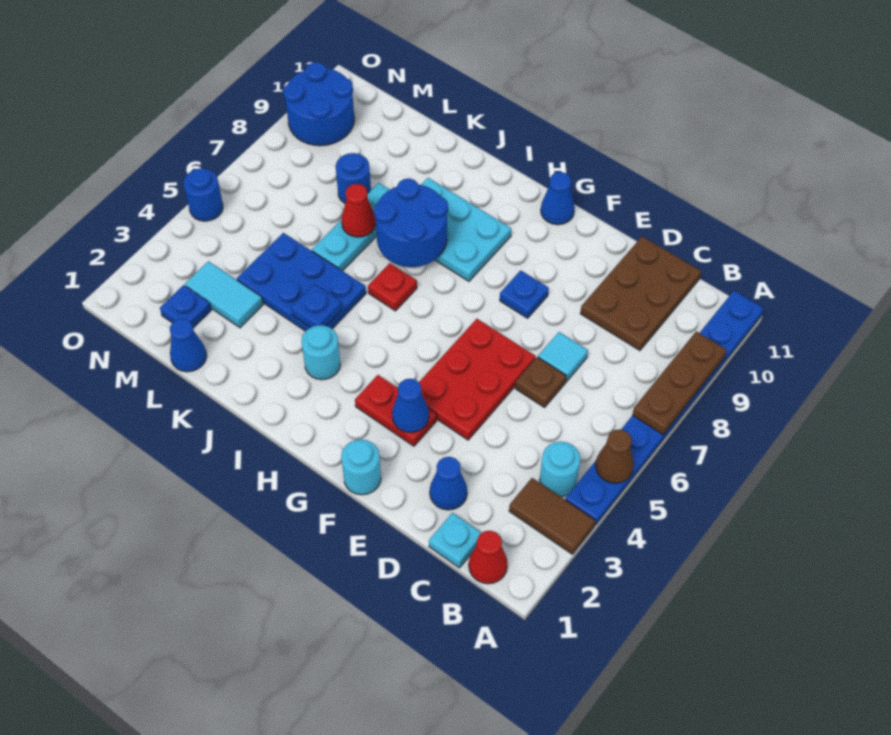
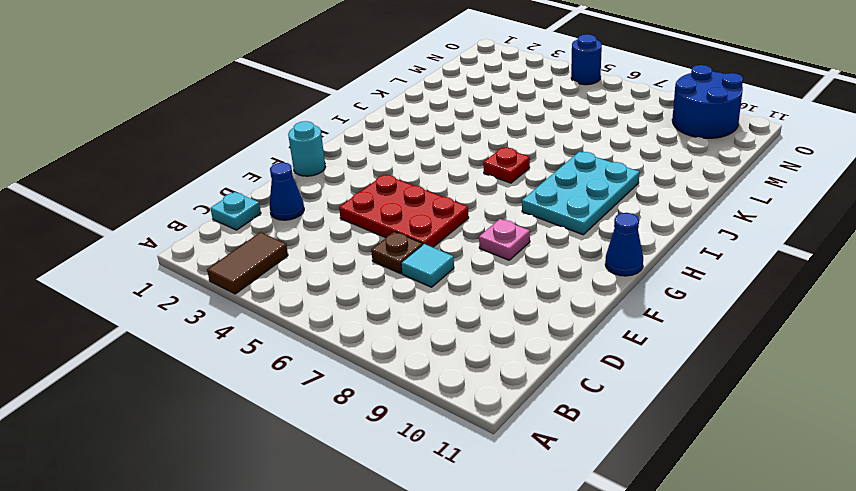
pink plate F8 level 1 -> blue plate F8 level 1
none -> blue plate A4:A11 level 1
none -> red cone B1 level 1
none -> cyan round brick B4 level 1
none -> brown plate C9:D11 level 1

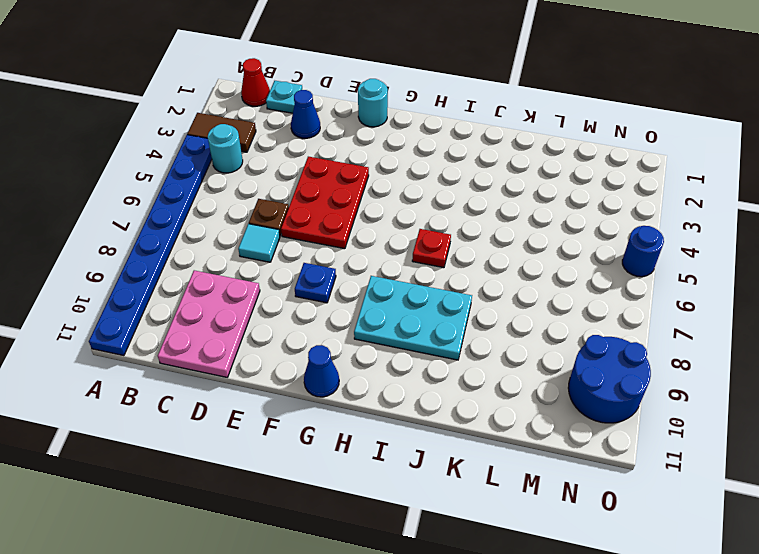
pink plate C9:D11 level 1 -> brown plate C9:D11 level 1
none -> red plate F3:G3 level 1
none -> cyan round brick I3 level 1
none -> blue plate J4:L5 level 1
none -> cyan plate K6:K8 level 1

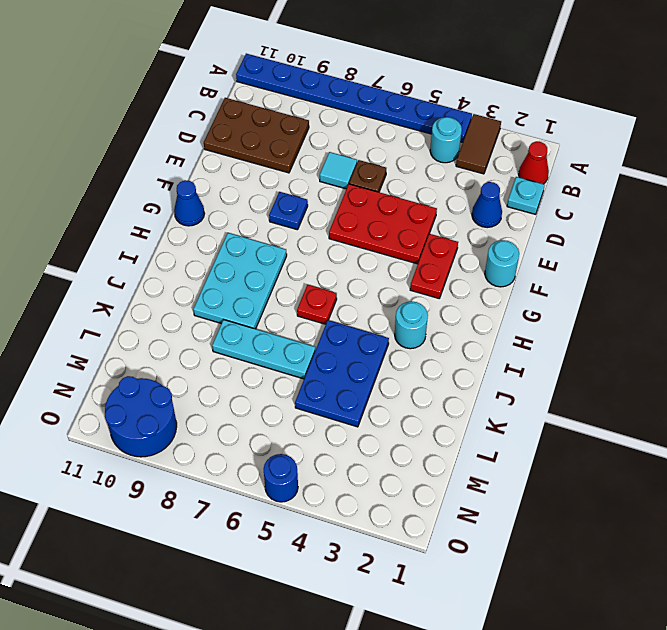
none -> blue cone L1 level 1
none -> cyan tile L3:M3 level 1
none -> blue round brick L8 level 1
none -> blue plate M2 level 1

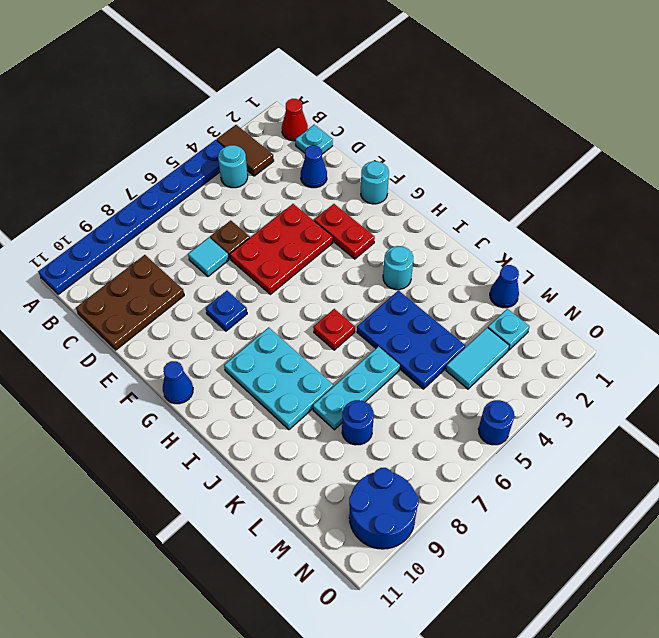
cyan plate M2 level 1 -> blue plate M2 level 1
cyan tile M3:M4 level 1 -> cyan tile L3:M3 level 1
none -> brown cone A5 level 2
none -> brown plate A7:A9 level 2
none -> blue cone F3 level 2
none -> blue round brick I7:J8 level 2

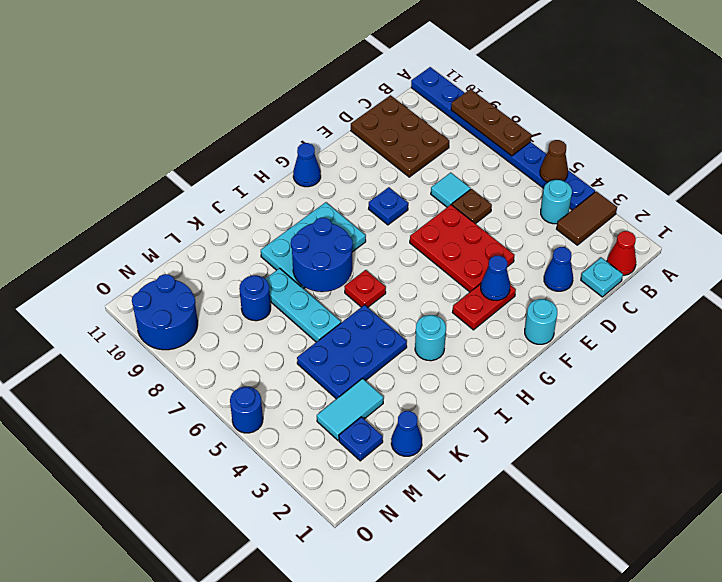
none -> blue plate J4 level 2
none -> red cone K7 level 2

